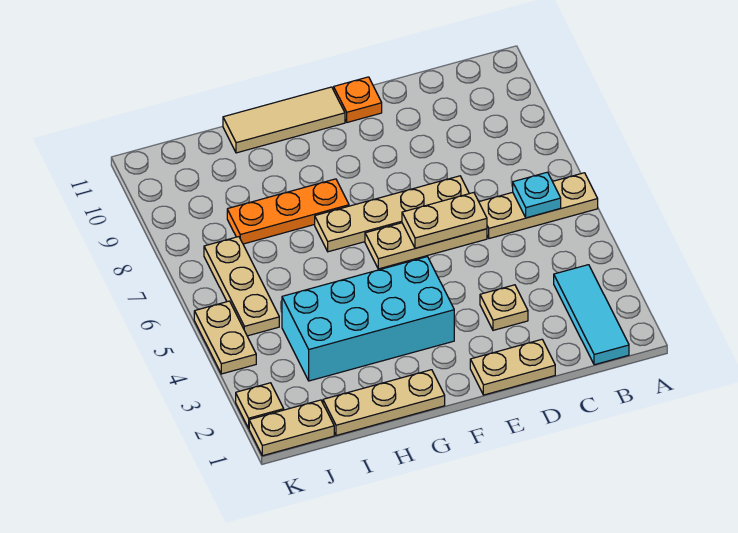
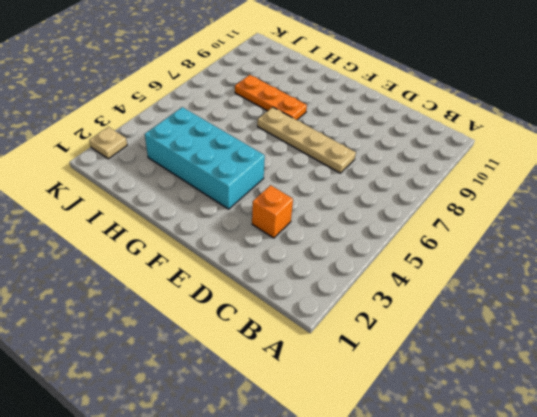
orange brick D3 level 1 -> tan plate D3 level 1
none -> tan plate A6:C6 level 1
none -> cyan tile B1:B3 level 1
none -> tan plate D1:E1 level 1

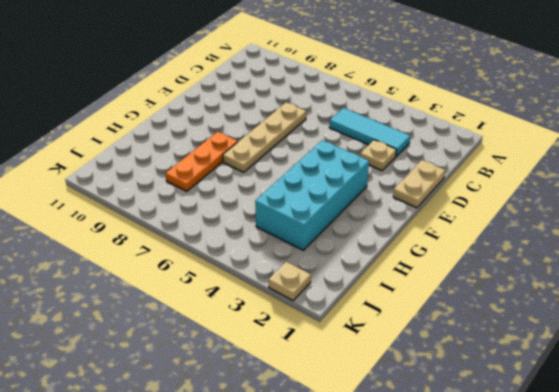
cyan tile C3:C5 level 1 -> cyan tile B1:B3 level 1
none -> tan plate A6:C6 level 1
none -> tan plate D6:F6 level 1
none -> orange plate E11 level 1

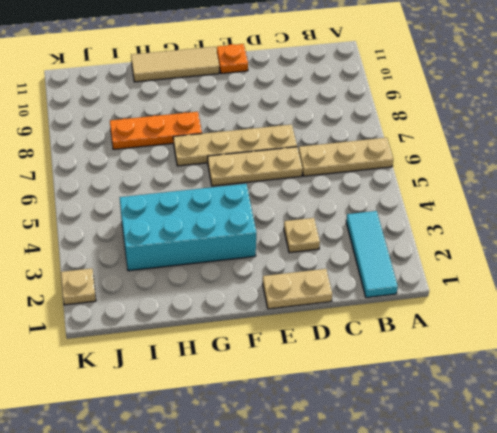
none -> tan plate G1:I1 level 1
none -> tan plate J1:K1 level 1
none -> tan plate J5:J7 level 1

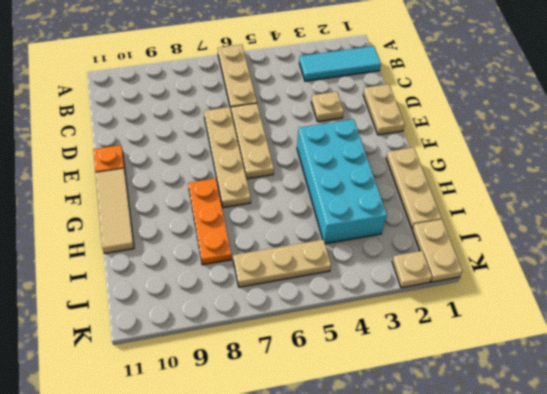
none -> tan plate K4:K5 level 1
none -> cyan plate B6 level 2
none -> tan plate D6:E6 level 2

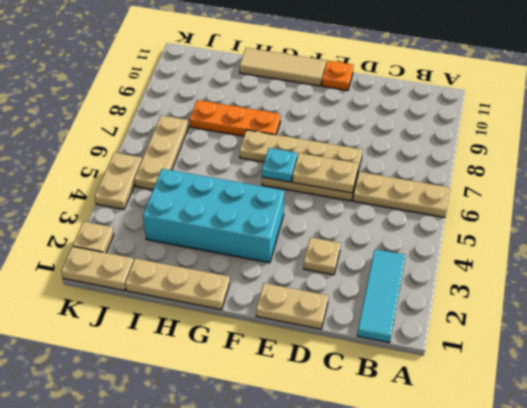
cyan plate F6 level 2 -> cyan plate B6 level 2

